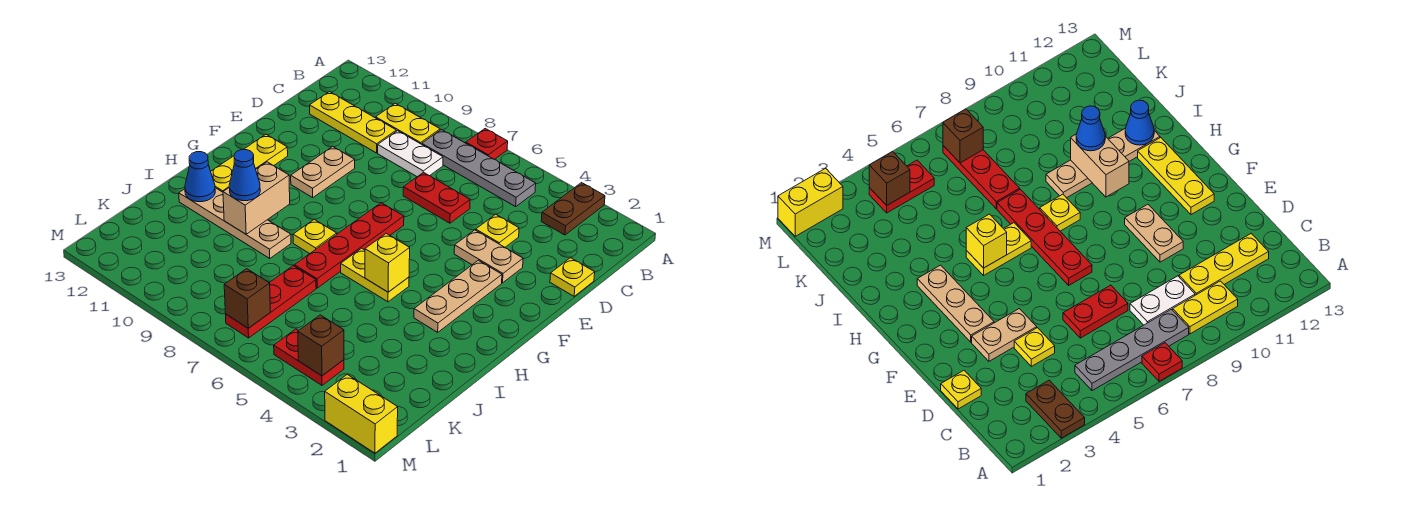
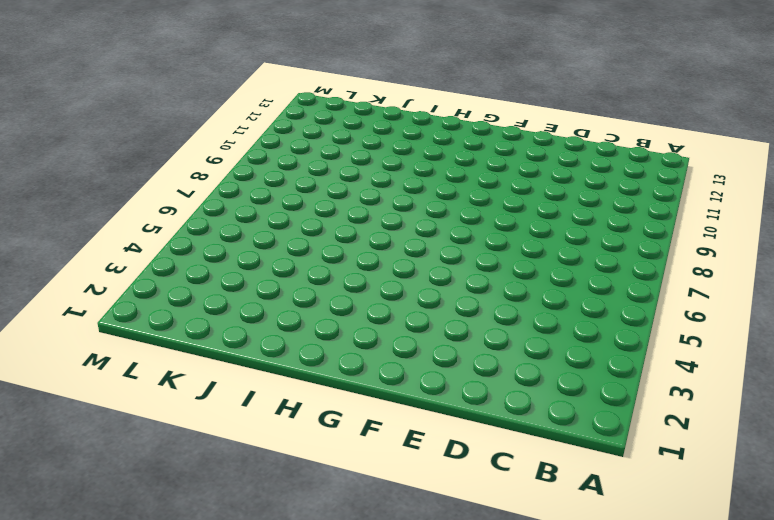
none -> brown plate A3:B3 level 1
none -> red plate A7 level 1
none -> grey plate B5:B8 level 1

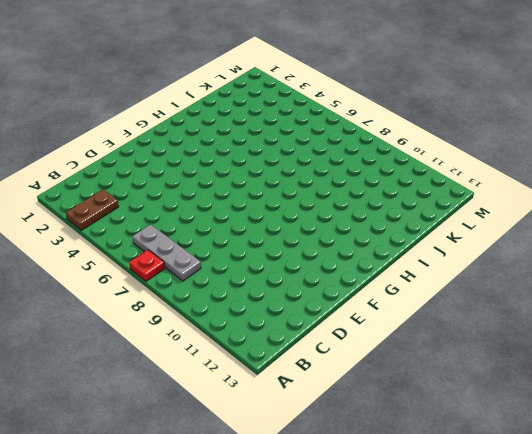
grey plate B6:B8 level 1 -> grey plate B5:B8 level 1
none -> yellow plate B9:B10 level 1
none -> white plate C8:C9 level 1
none -> yellow plate C10:C12 level 1

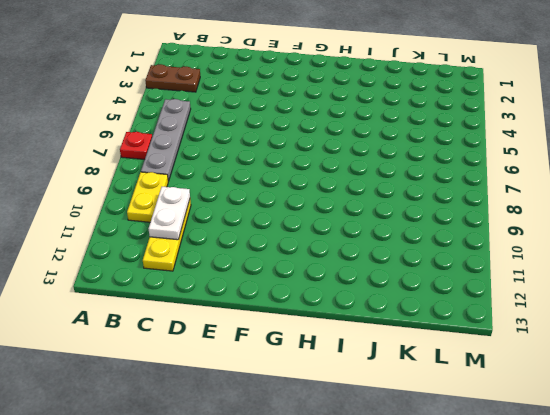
white plate C10:C11 level 2 -> white plate C8:C9 level 1
none -> yellow plate D1 level 1
none -> yellow plate D4 level 1
none -> red plate D6:D7 level 1

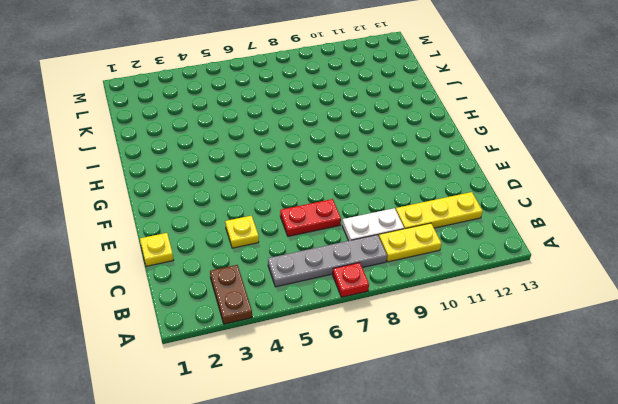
none -> tan plate E3:E4 level 1
none -> tan plate E10:F10 level 1
none -> tan plate F3:H3 level 1

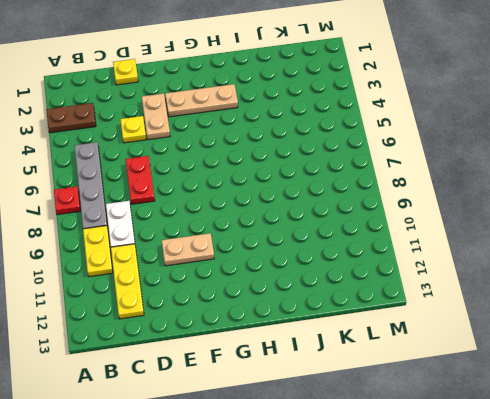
none -> red plate F7:I7 level 1
none -> yellow plate F12:H12 level 1
none -> yellow plate H5:H6 level 1

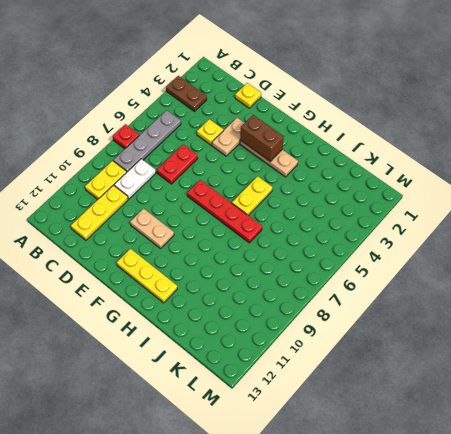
brown brick F3:G3 level 2 -> none
none -> yellow plate H8 level 1
none -> tan plate I9:I12 level 1
none -> red plate J7:L7 level 1

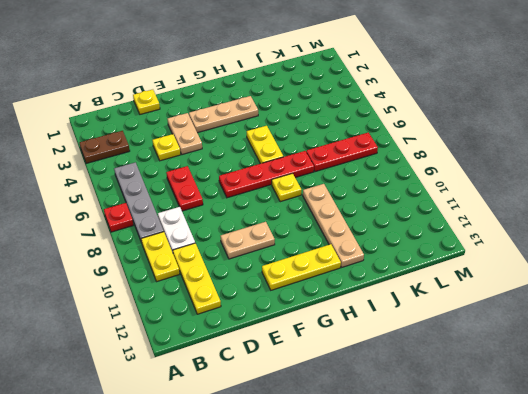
none -> red plate L4:L5 level 1
none -> yellow brick M1:M2 level 1
none -> yellow brick H5 level 2

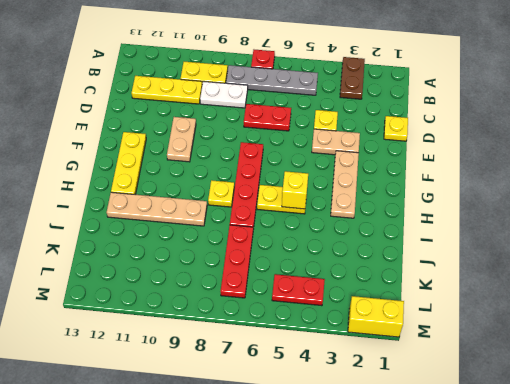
none -> tan brick H10:I10 level 2
none -> blue cone I12 level 2
none -> brown brick L4 level 2

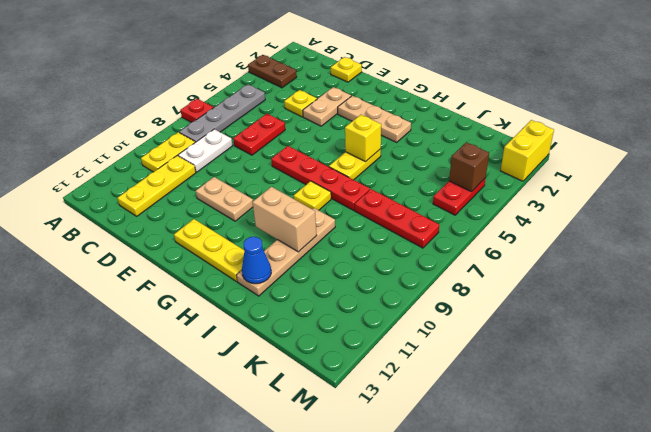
none -> brown brick L7 level 2
none -> blue cone I10 level 3

